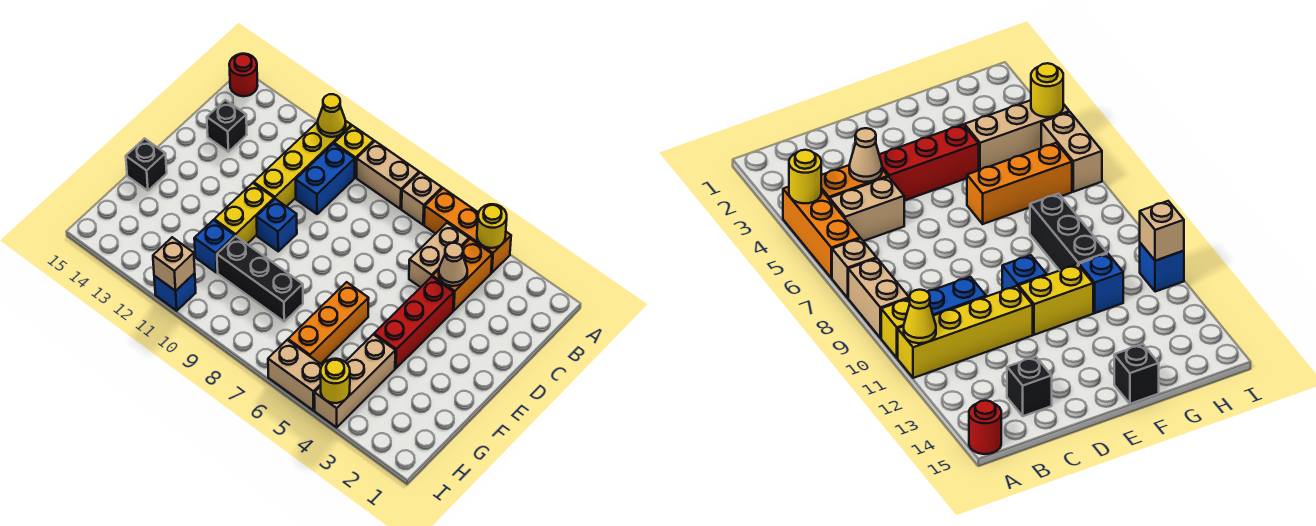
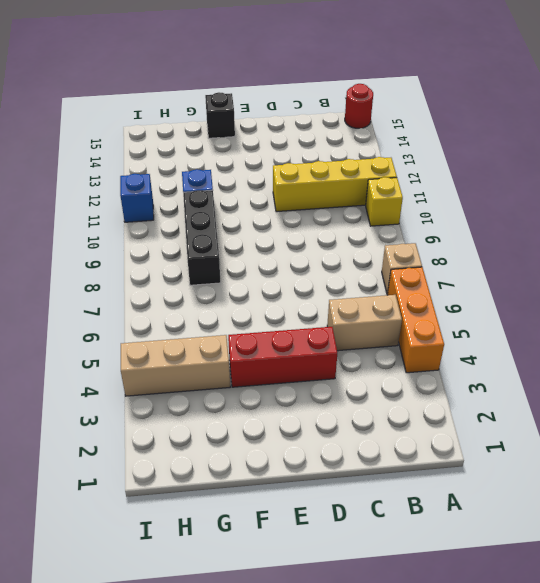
none -> tan brick A8:A9 level 1
none -> orange brick B4:C4 level 1
none -> blue brick B10:C10 level 1

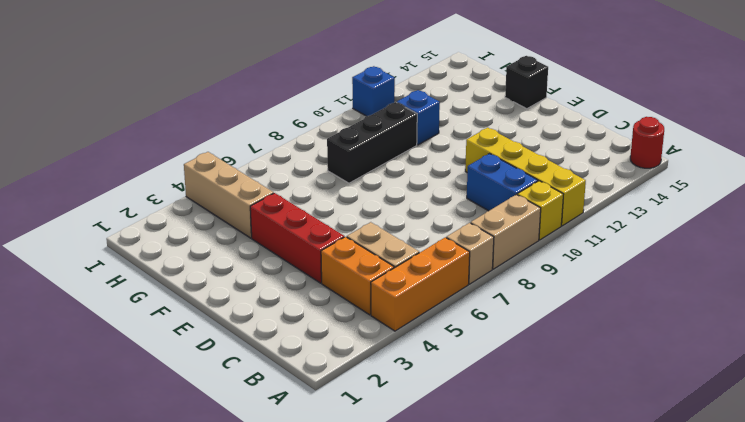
none -> black brick C14 level 1
none -> blue brick E10 level 1
none -> yellow brick E11:F11 level 1

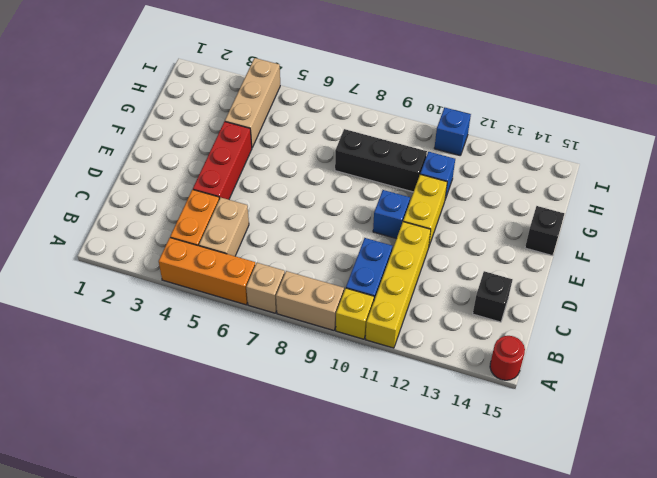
none -> orange brick F6:H6 level 1
none -> tan brick I5:I6 level 1
none -> yellow round brick A4 level 2

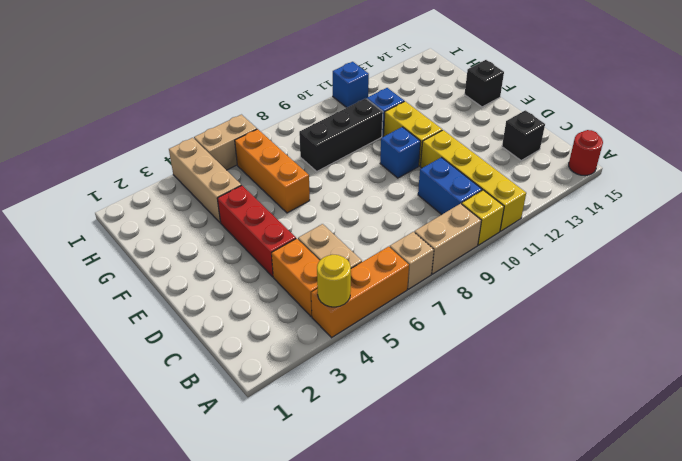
none -> yellow cone A11 level 2
none -> tan cone C4 level 2
none -> yellow round brick I4 level 2

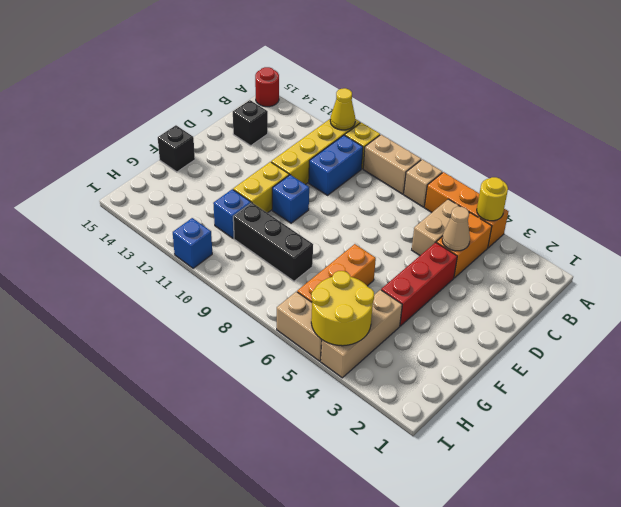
yellow round brick H4:I5 level 2 -> yellow round brick I4 level 2
none -> tan brick I11 level 2

